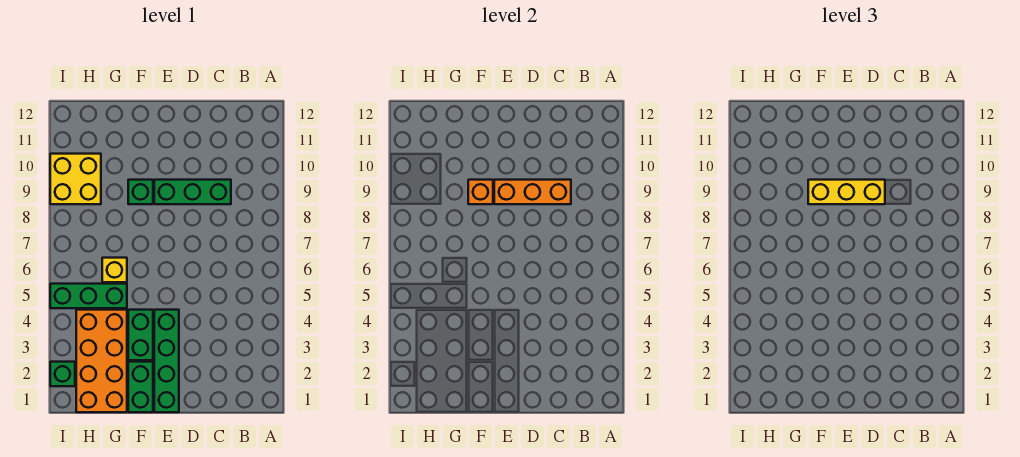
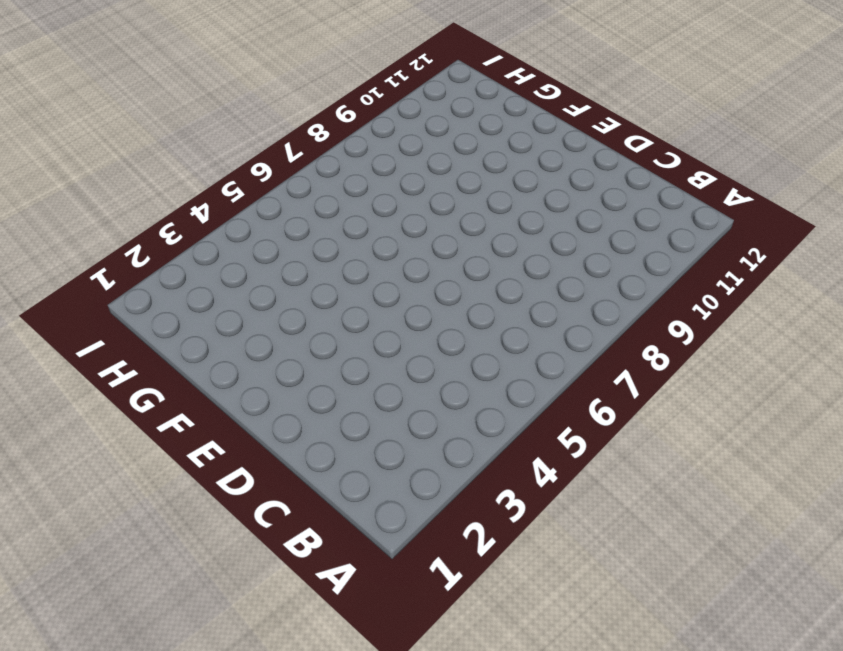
none -> green brick C9:E9 level 1
none -> green brick E1:E4 level 1
none -> green brick F1:F2 level 1

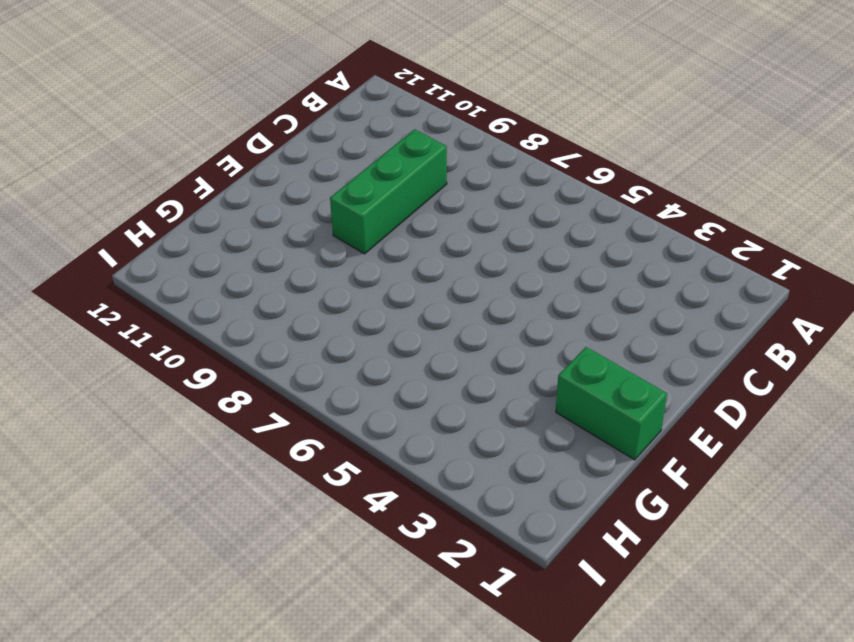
none -> green brick E1:E4 level 1
none -> green brick F3:F4 level 1
none -> green brick F9 level 1

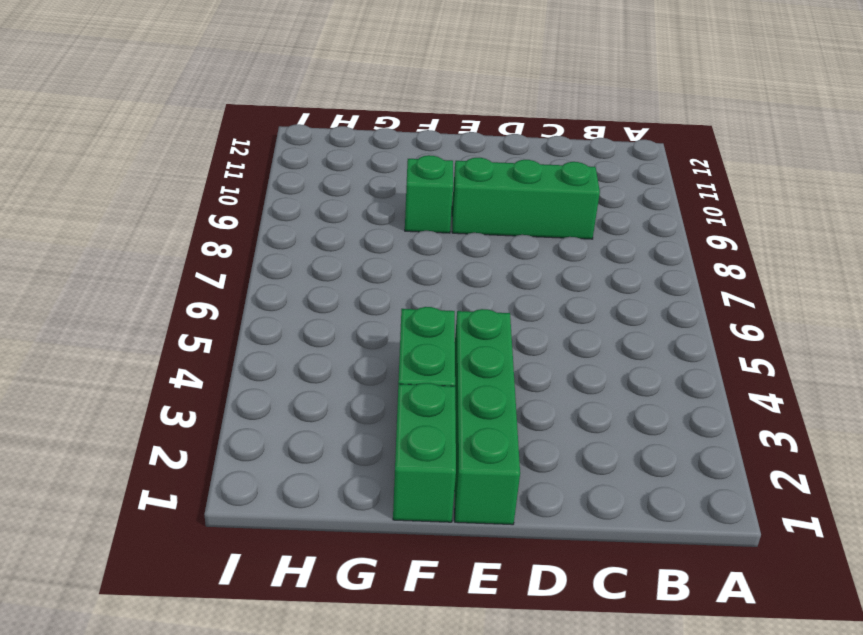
none -> orange brick G1:H4 level 1
none -> green brick G5:I5 level 1
none -> yellow brick G6 level 1

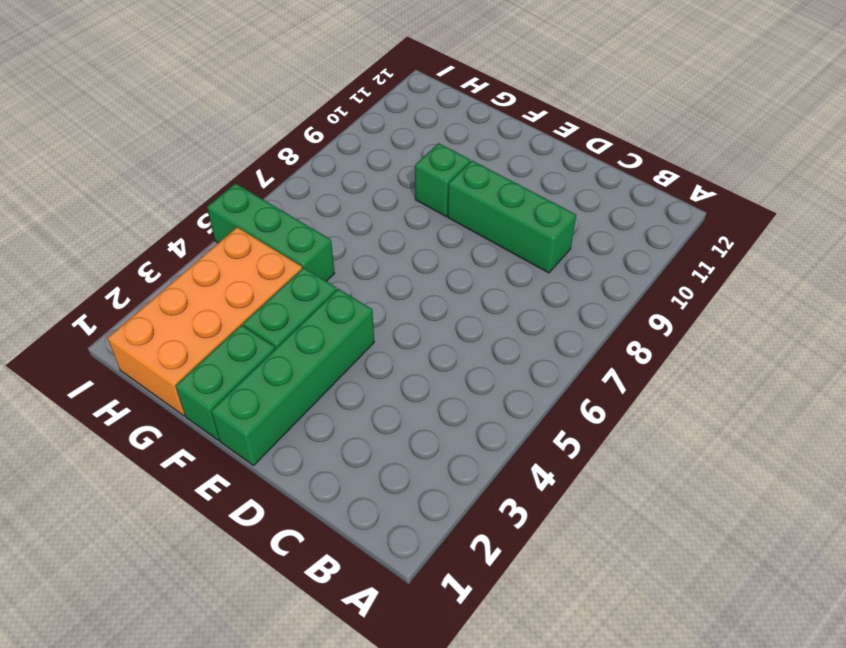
none -> yellow brick G6 level 1
none -> yellow brick H9:I10 level 1
none -> green brick I2 level 1

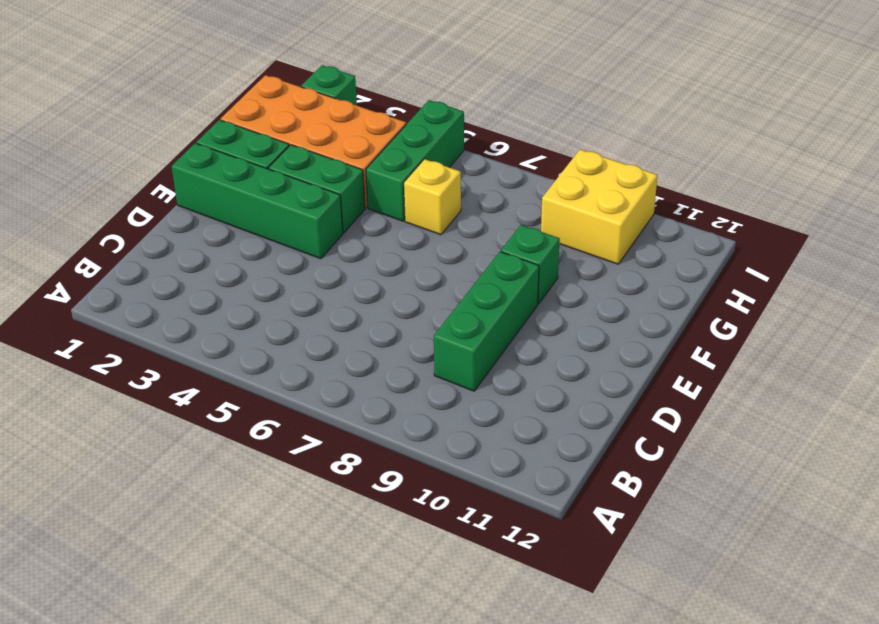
none -> orange brick C9:E9 level 2
none -> orange brick F9 level 2
none -> yellow brick D9:F9 level 3

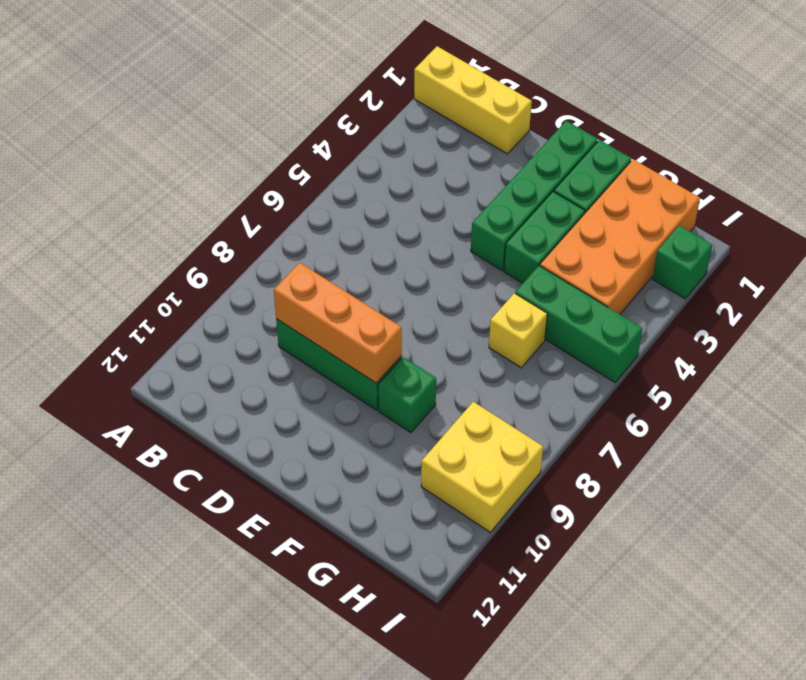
yellow brick A1:C1 level 1 -> yellow brick D9:F9 level 3
none -> orange brick F9 level 2

